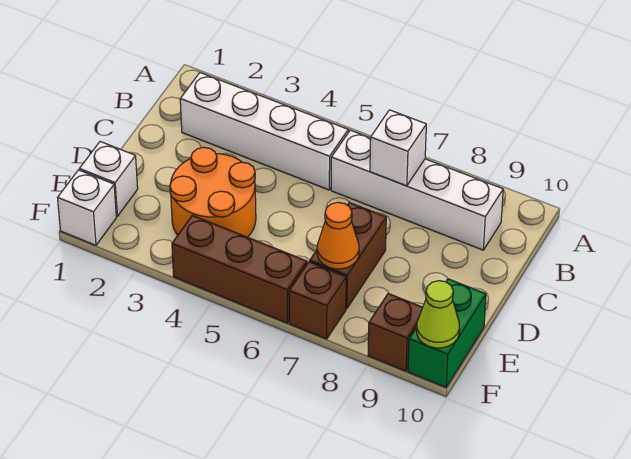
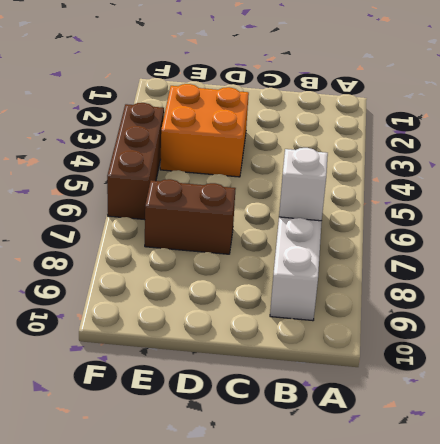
orange brick D3:E4 level 1 -> orange round brick D3:E4 level 1
none -> white brick B2:B5 level 1
none -> white brick E1 level 1
none -> green brick E10:F10 level 1

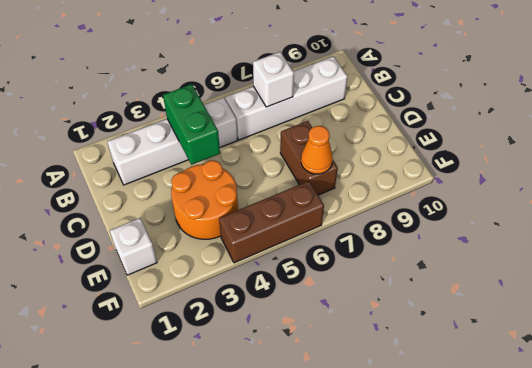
green brick B4:C4 level 2 -> green brick E10:F10 level 1
none -> white brick F1 level 1
none -> brown brick F7 level 1
none -> brown brick F9 level 1

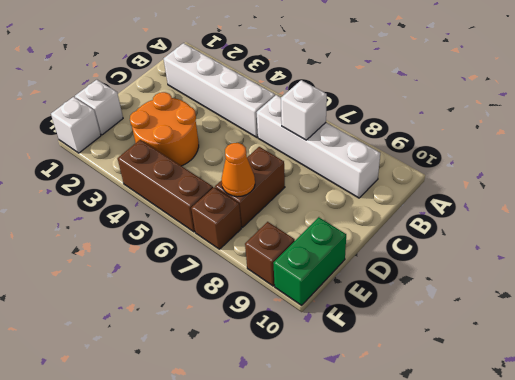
none -> lime cone F10 level 2

